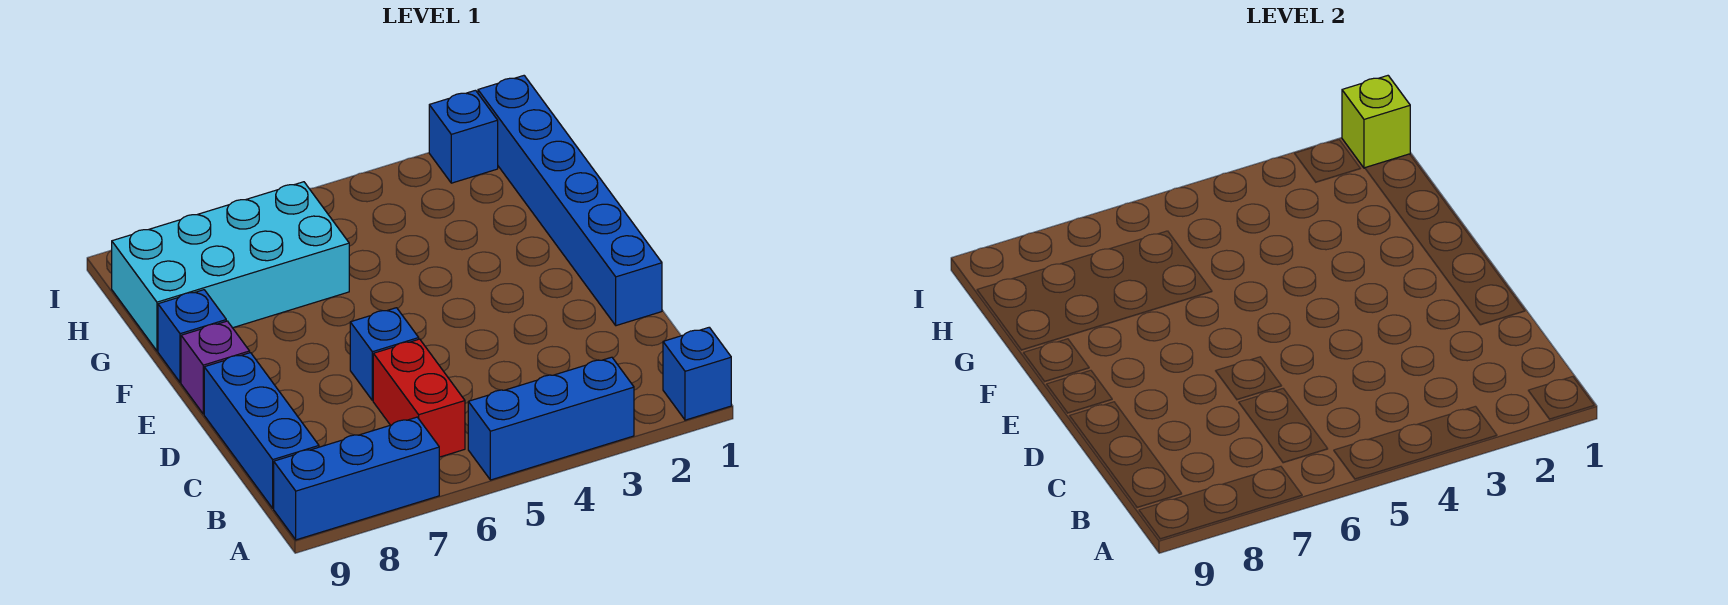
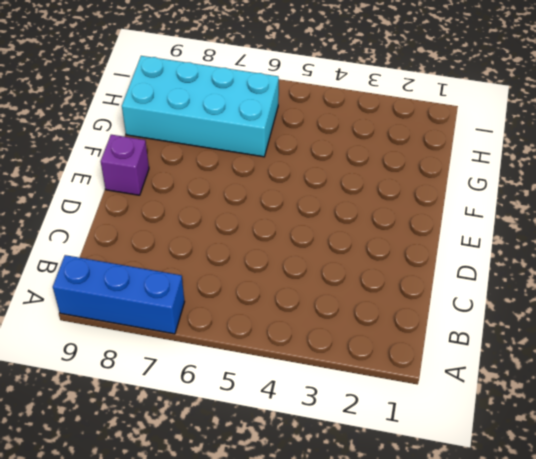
none -> blue brick A1 level 1
none -> blue brick A3:A5 level 1
none -> red brick B6:C6 level 1

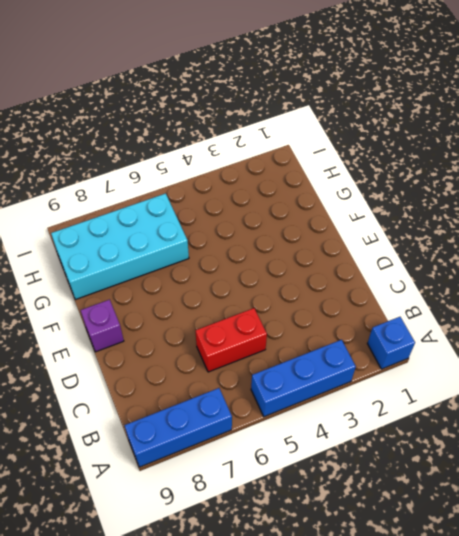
red brick C5:C6 level 1 -> red brick B6:C6 level 1
none -> blue brick B9:D9 level 1
none -> blue brick D1:I1 level 1
none -> blue brick D6 level 1

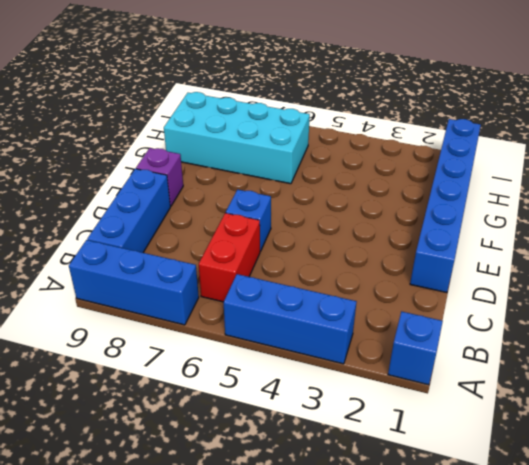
none -> blue brick F9 level 1
none -> blue brick I2 level 1
none -> lime brick I1 level 2

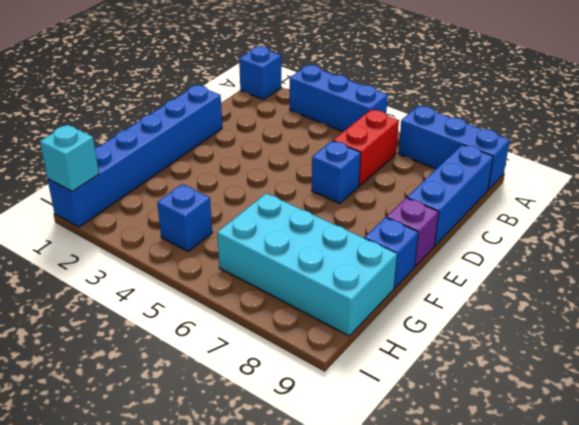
blue brick H4 level 1 -> blue brick I2 level 1
cyan brick I1 level 2 -> lime brick I1 level 2

